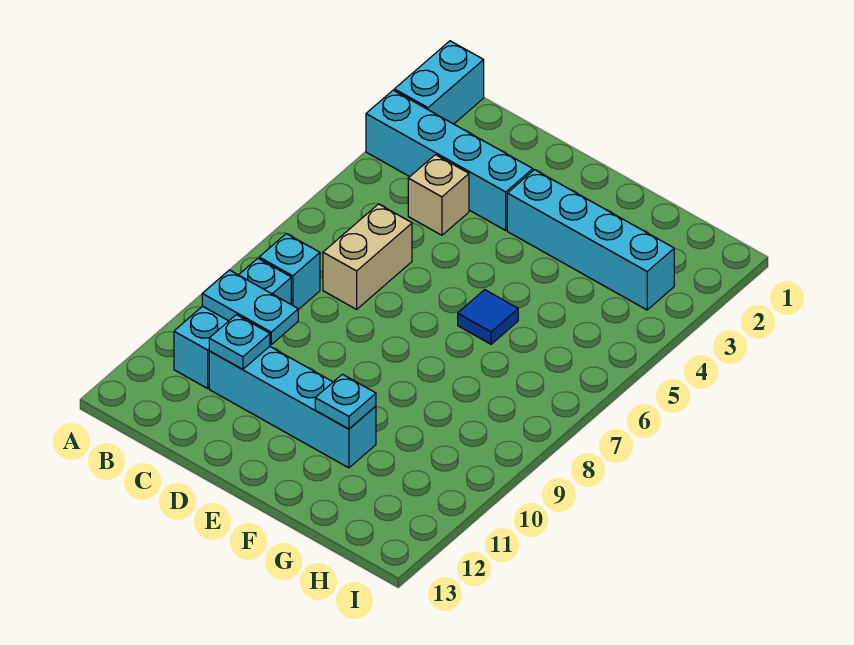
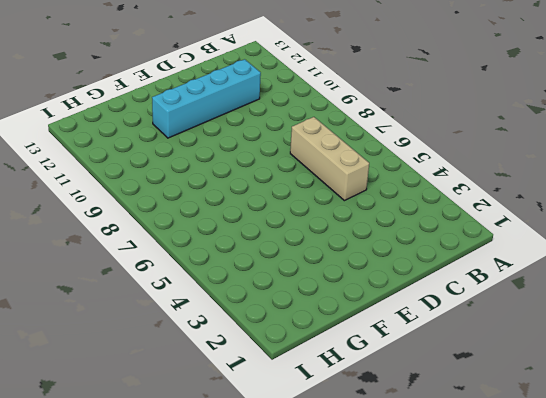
tan brick C5:C7 level 1 -> tan brick C6:C7 level 1
none -> cyan brick A1:A2 level 1
none -> cyan brick A3:D3 level 1
none -> cyan brick B8 level 1

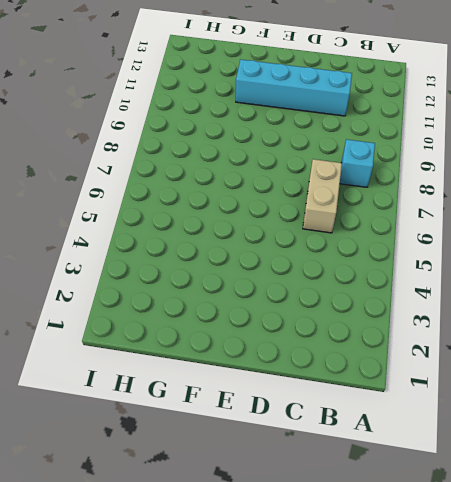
none -> cyan brick A1:A2 level 1
none -> cyan brick A3:D3 level 1
none -> cyan brick B9:B11 level 1

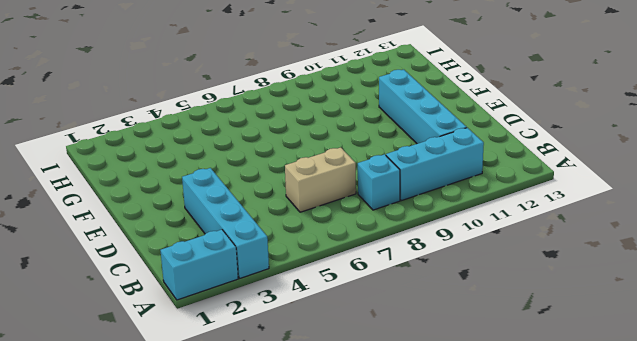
none -> tan brick C4 level 1
none -> cyan brick E3:H3 level 1
none -> blue tile F6 level 1

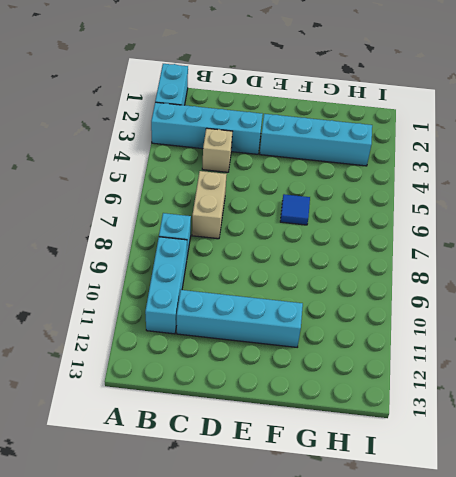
none -> cyan plate B10:C10 level 2
none -> cyan plate C11 level 2
none -> cyan plate F11 level 2

